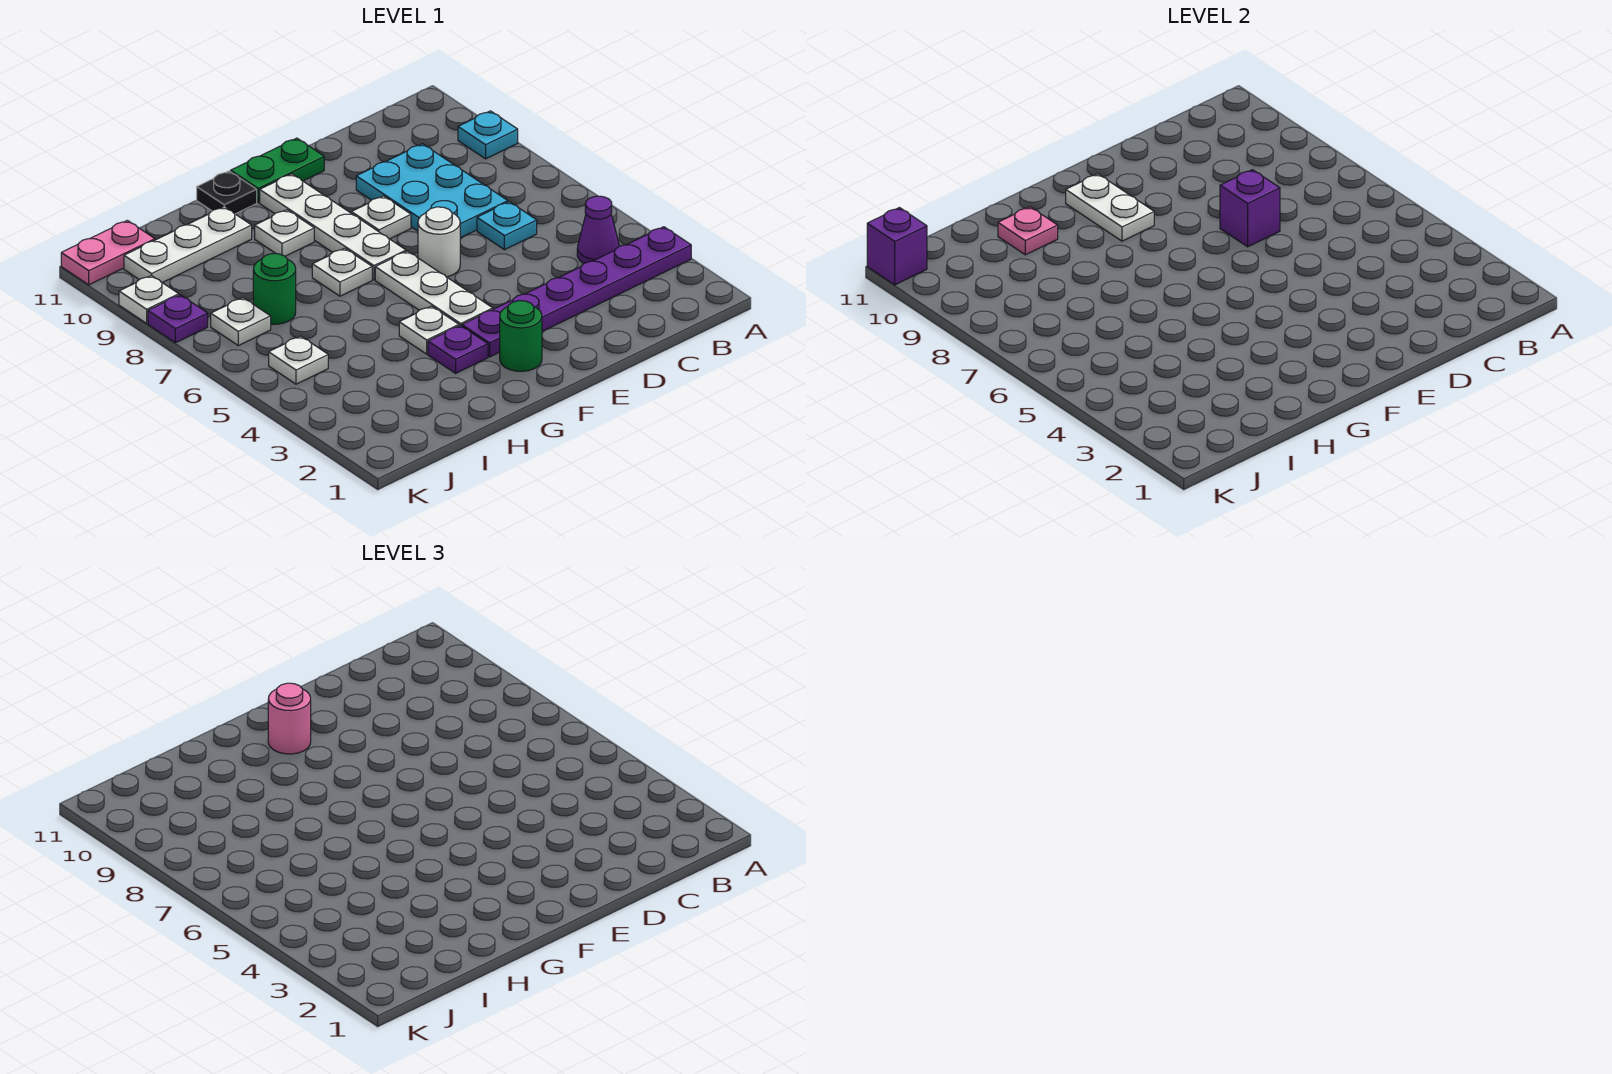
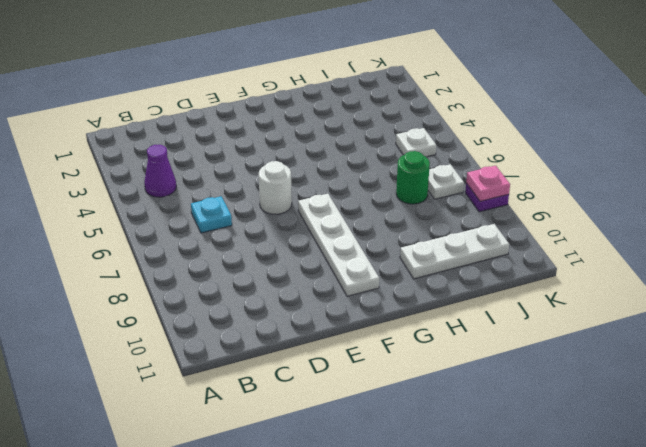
pink plate K8 level 2 -> pink plate H10 level 2
none -> purple plate A3:F3 level 1
none -> cyan plate A9 level 1
none -> cyan plate C7:D9 level 1

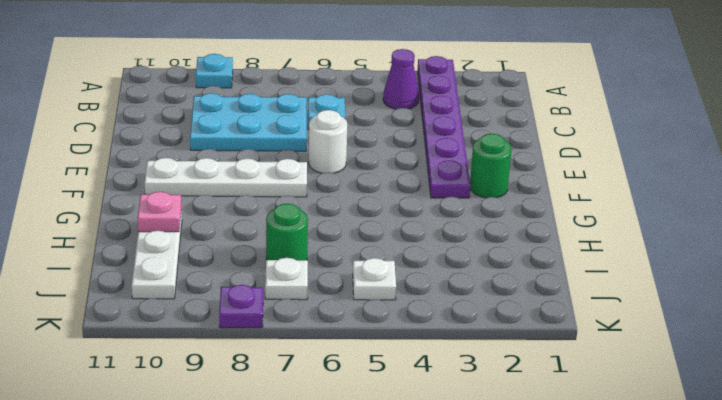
none -> white plate E8 level 1
none -> green plate E11:F11 level 1
none -> white plate F4:F6 level 1

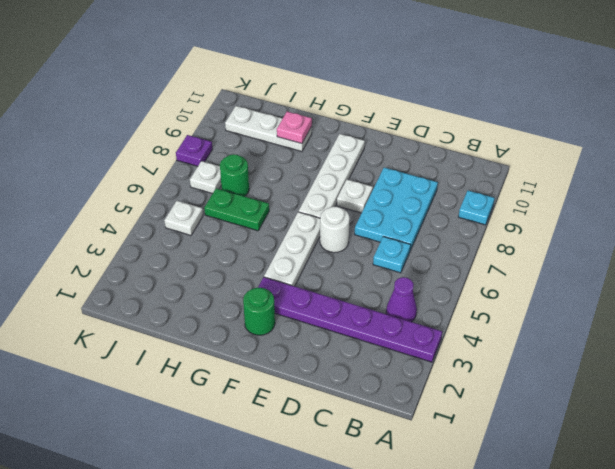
green plate H6:I6 level 1 -> green plate E11:F11 level 1
none -> purple plate G3 level 1
none -> white plate G4 level 1
none -> white plate G7 level 1

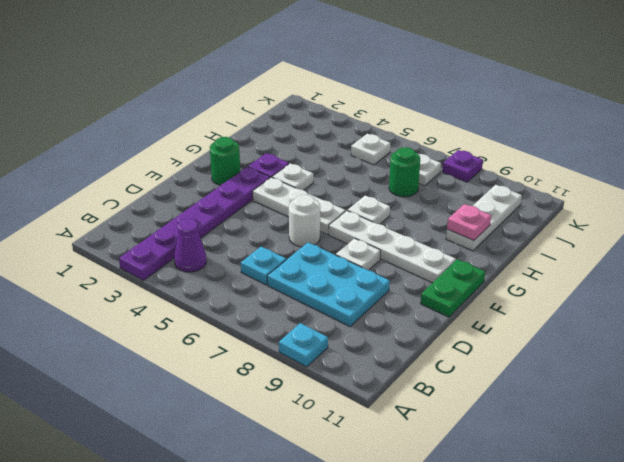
none -> white plate G9 level 1
none -> black plate G11 level 1
none -> pink plate J11:K11 level 1

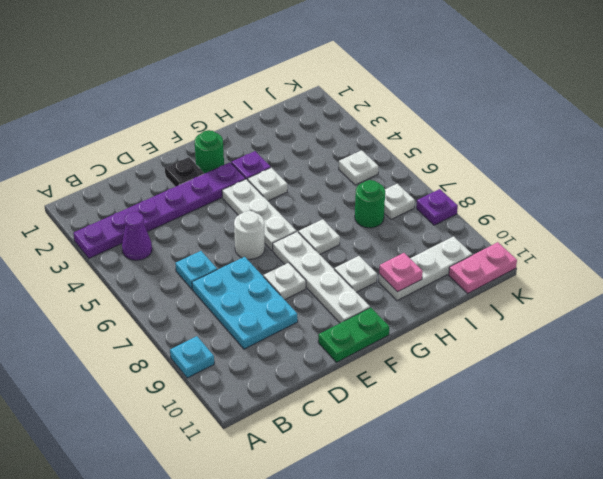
black plate E2 level 1 -> black plate G11 level 1
none -> white plate K9 level 1
none -> purple brick D7 level 2
none -> white plate F9:F10 level 2

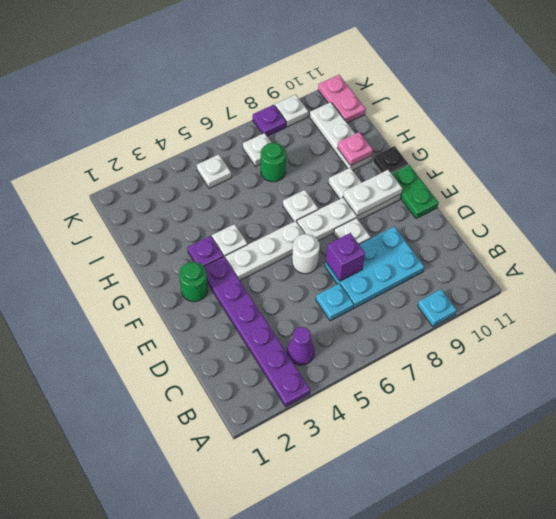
none -> purple brick K11 level 2
none -> pink round brick F10 level 3

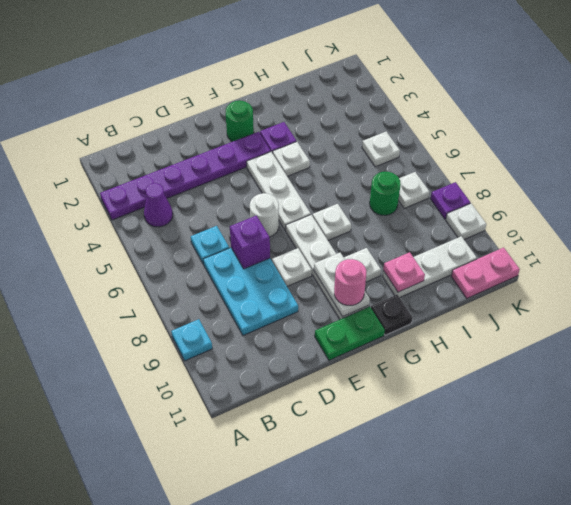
none -> purple brick K11 level 2

